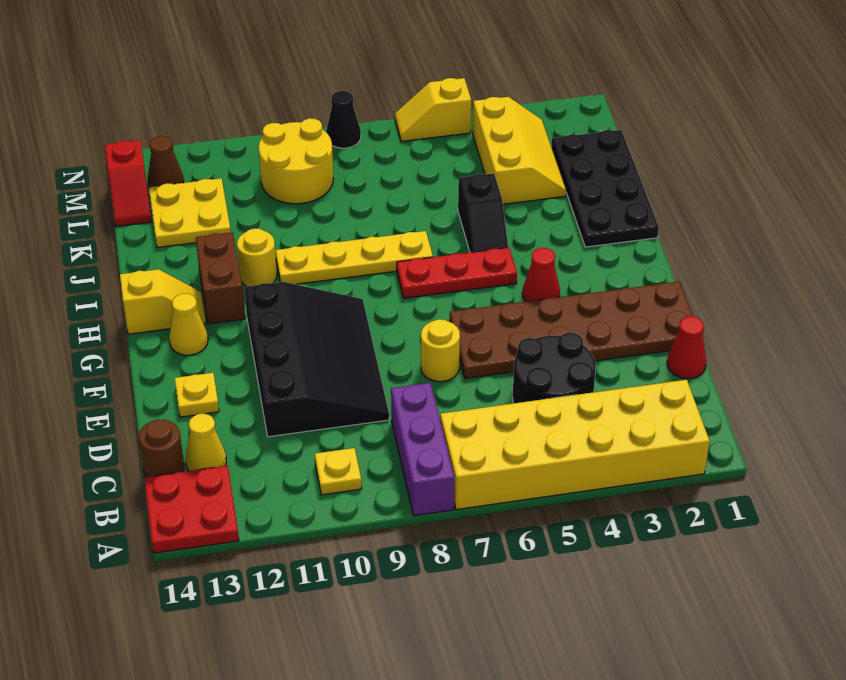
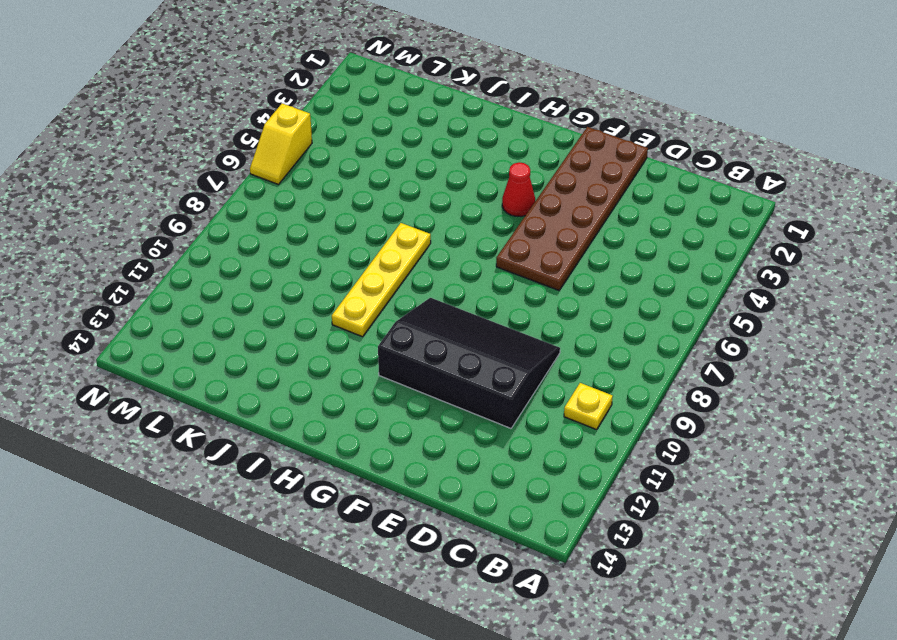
none -> yellow brick A2:B7 level 1
none -> purple brick A8:C8 level 1
none -> red plate A13:B14 level 1

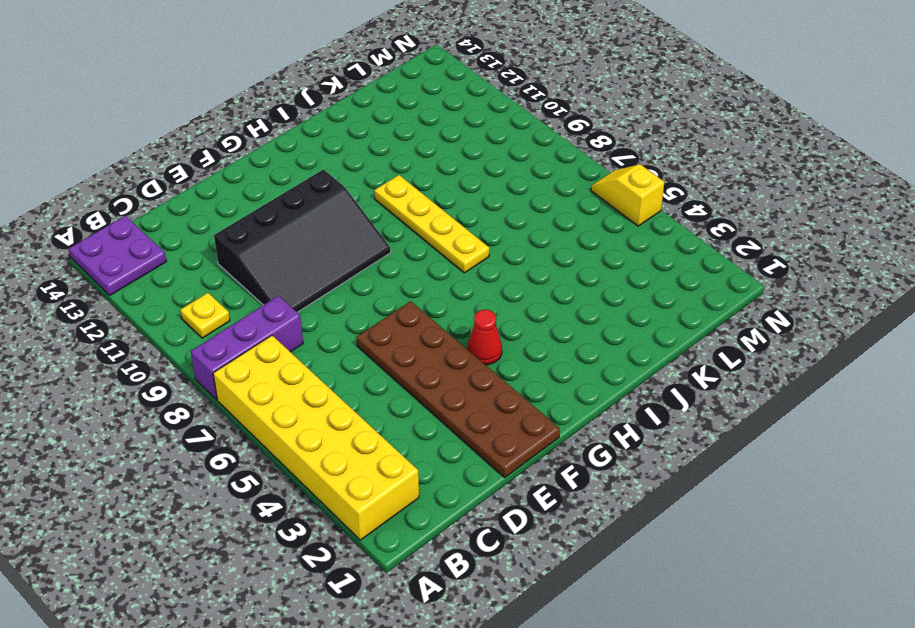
purple plate A13:B14 level 1 -> red plate A13:B14 level 1
none -> black round brick C4:D5 level 1
none -> yellow cone C13 level 1
none -> brown round brick C14 level 1

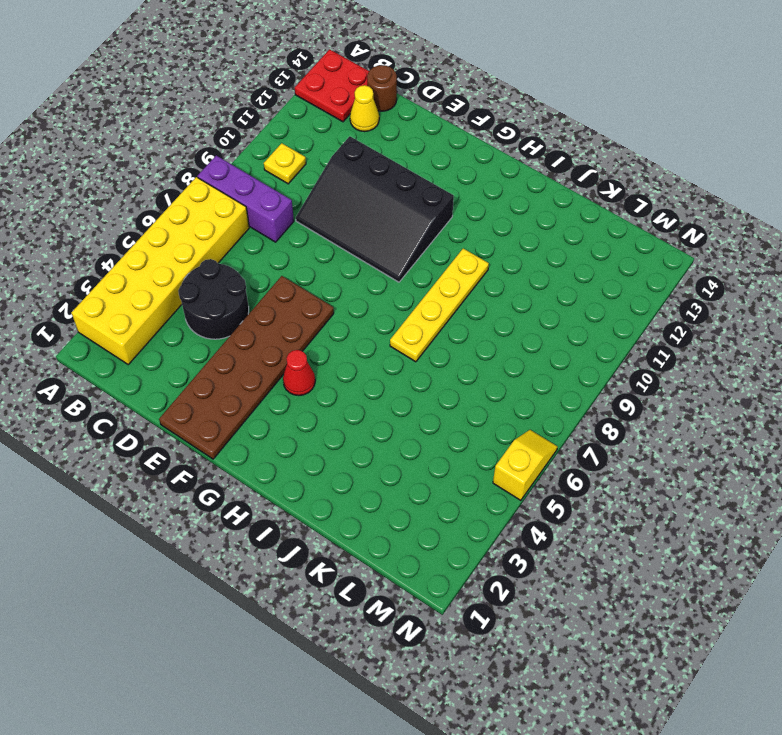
none -> red cone D1 level 1
none -> yellow round brick E7 level 1
none -> yellow plate E13 level 1

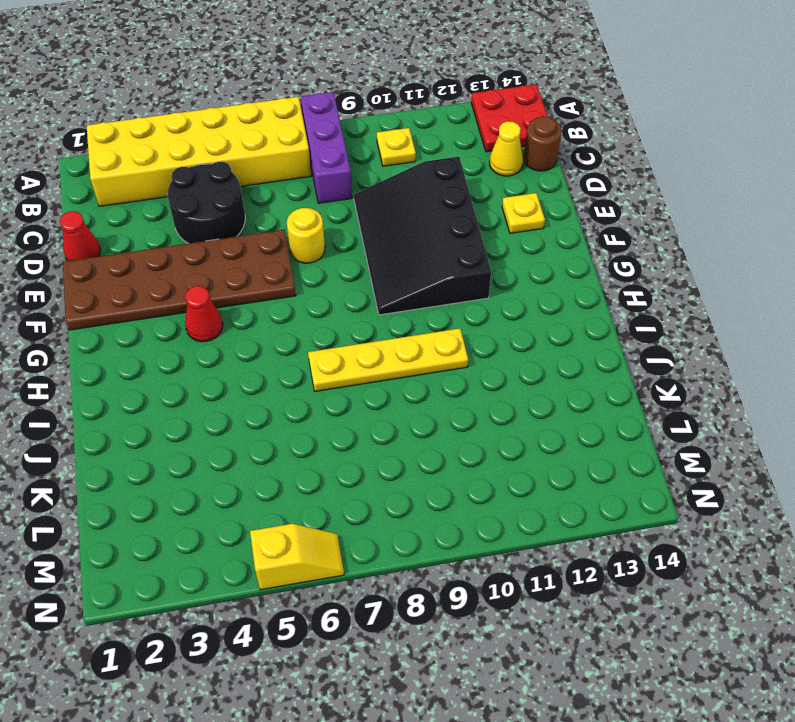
none -> yellow cone G13 level 1
none -> red plate H5:H7 level 1
none -> brown brick H12:I12 level 1

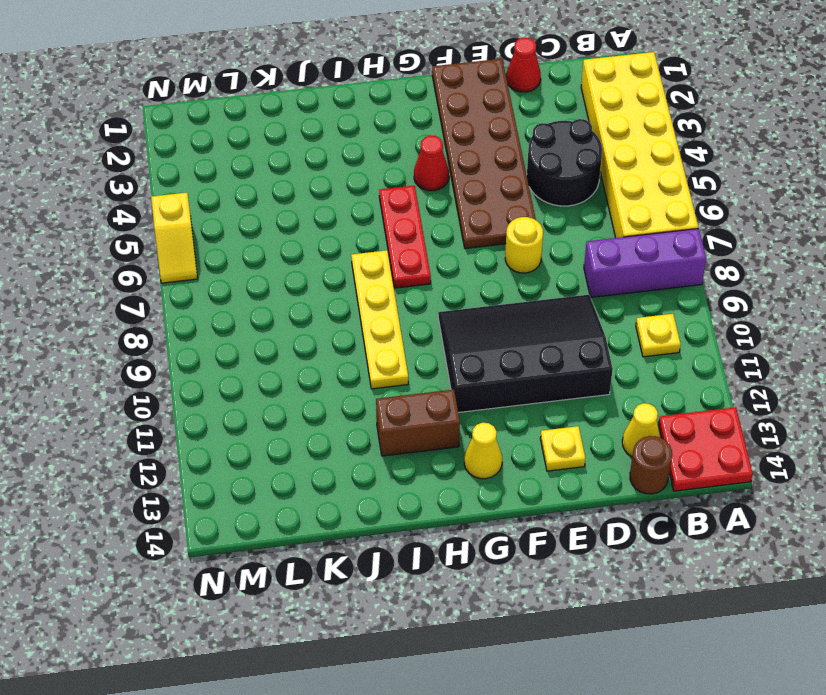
none -> yellow slope H13:H14 level 1 top 14
none -> black plate I1:L2 level 1
none -> black slope I5:J5 level 1 top J

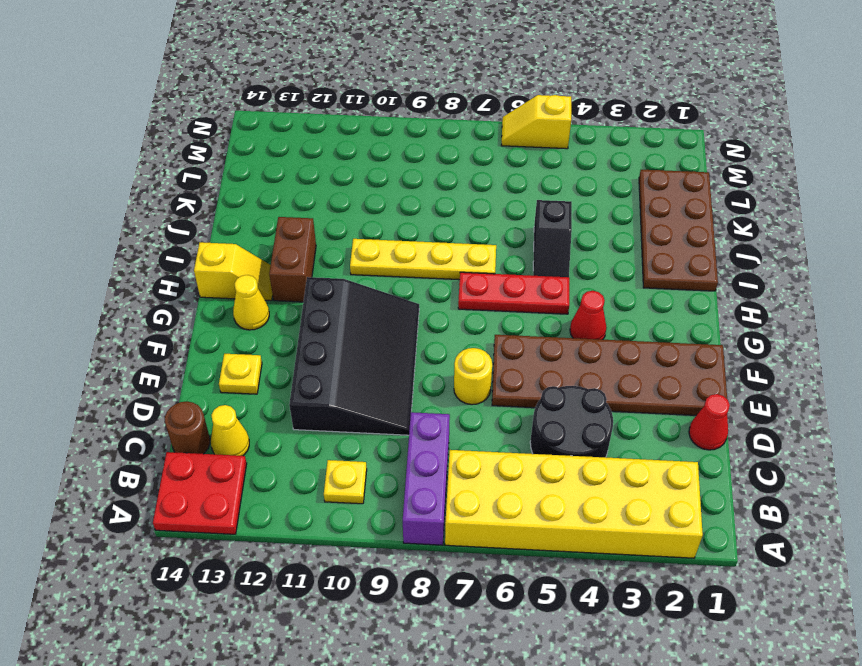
brown plate I1:L2 level 1 -> black plate I1:L2 level 1
none -> yellow round brick I11 level 1
none -> yellow slope K3:M4 level 1 top 4
none -> yellow plate K12:L13 level 1

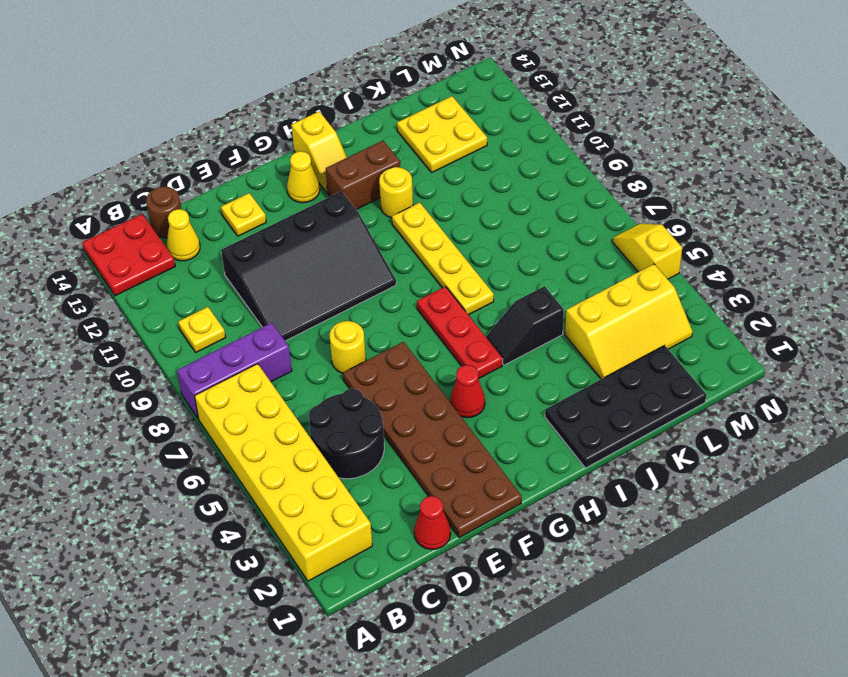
none -> yellow round brick L9:M10 level 1
none -> red slope L14:M14 level 1 top M
none -> brown cone M13 level 1

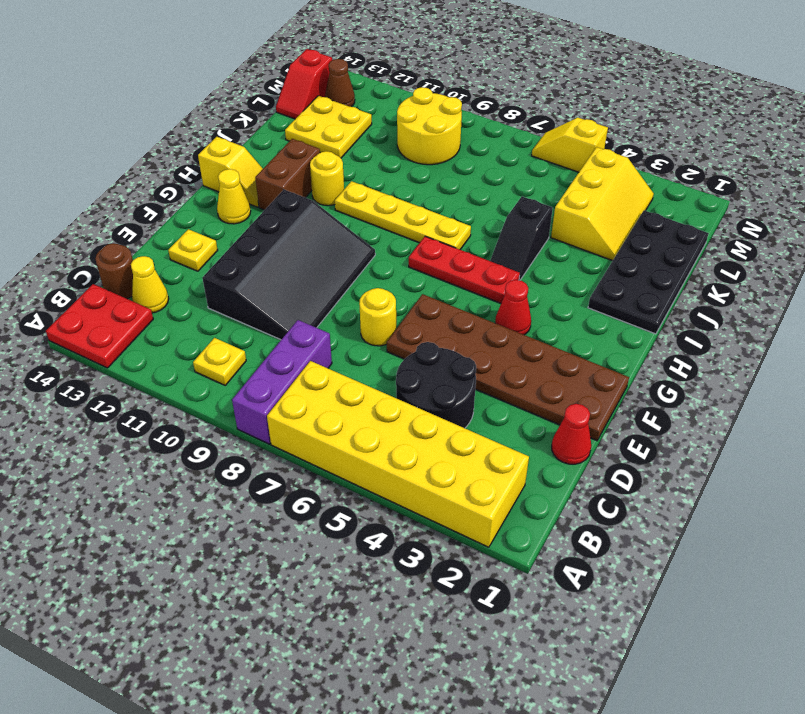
none -> black cone N8 level 1

